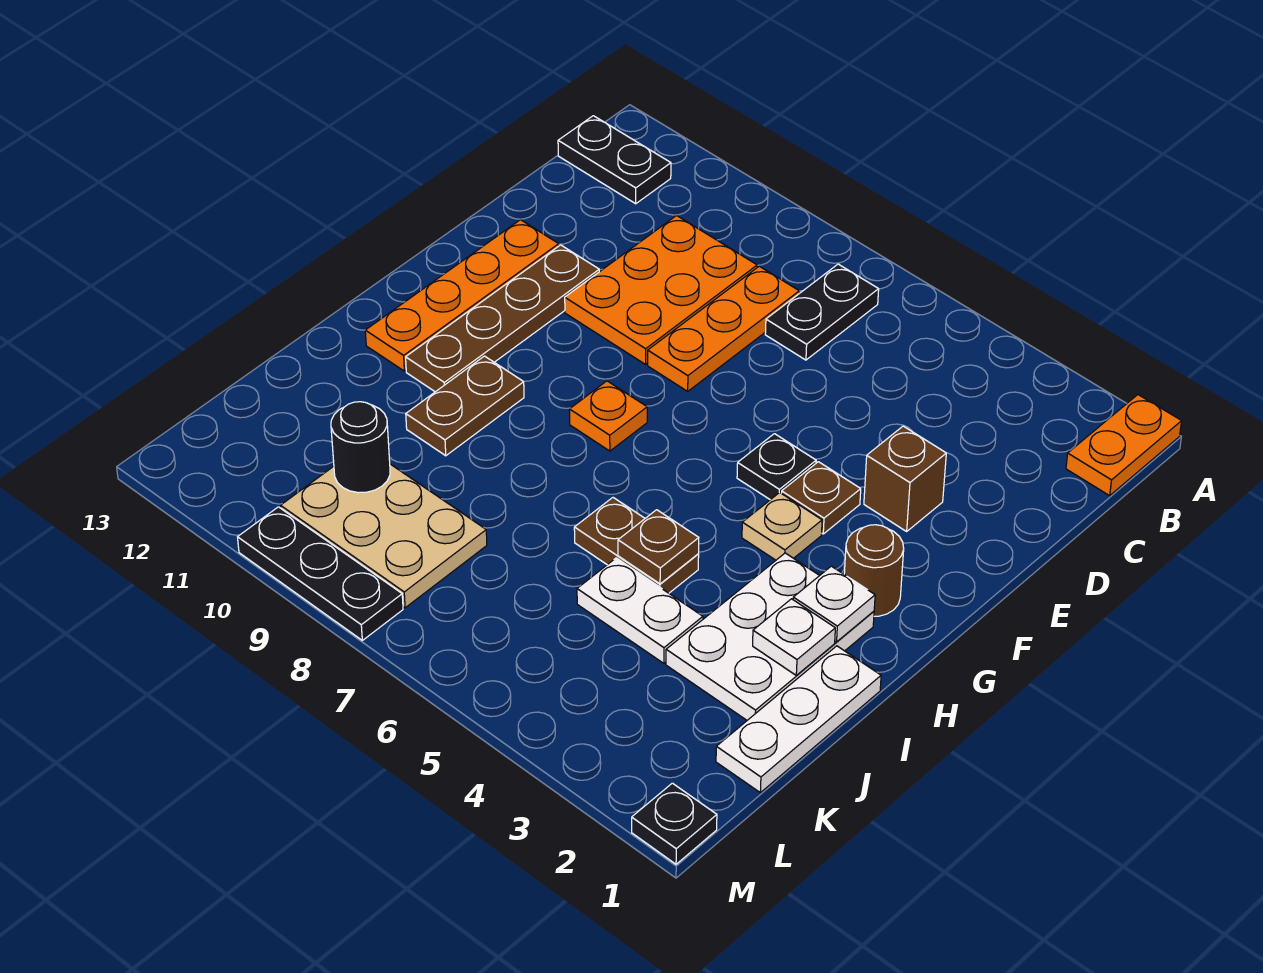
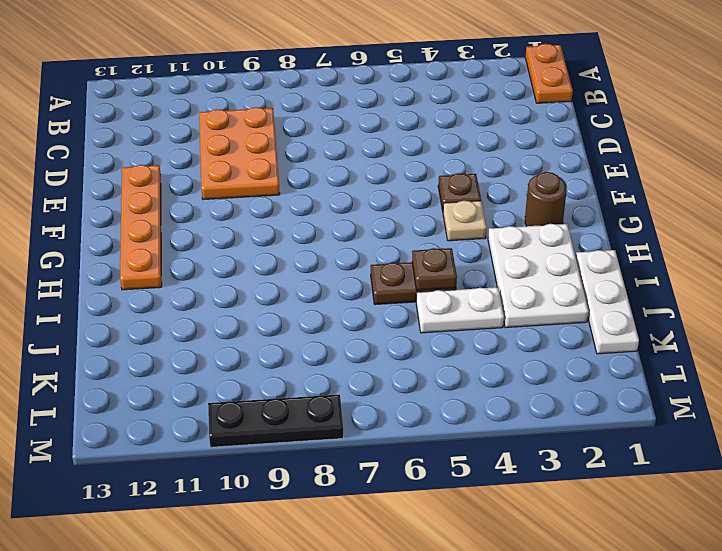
none -> black plate B7:C7 level 1
none -> black plate B12:B13 level 1
none -> orange plate C8:E8 level 1

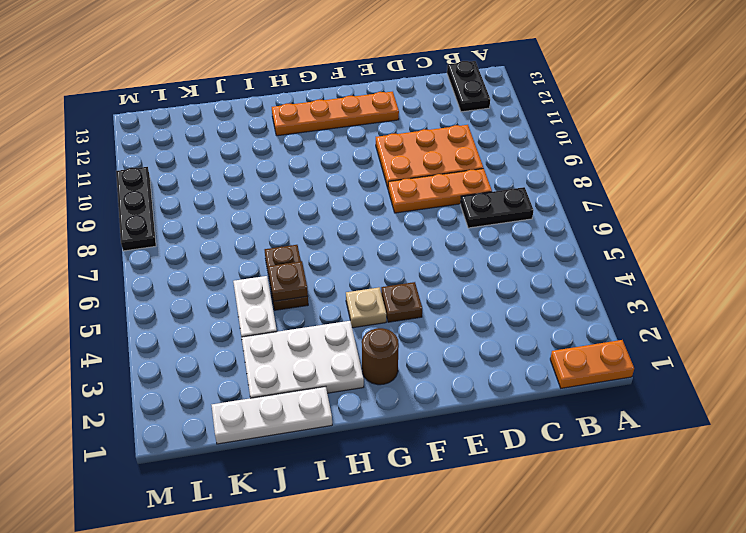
none -> brown brick E3 level 1
none -> brown plate E11:H11 level 1
none -> black plate F5 level 1

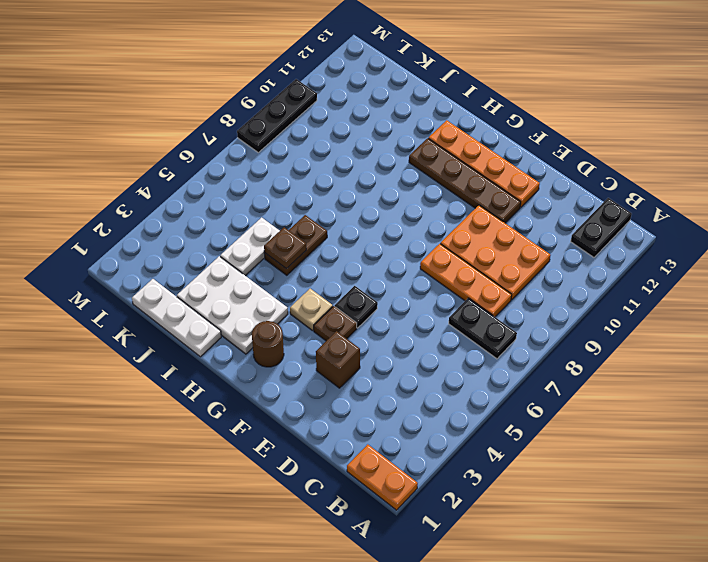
none -> orange plate G8 level 1
none -> brown plate H10:I10 level 1
none -> tan plate K8:L10 level 1

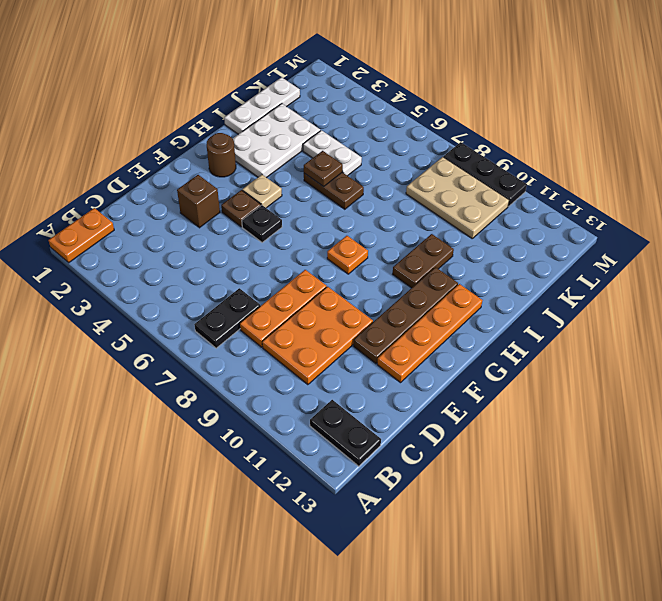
none -> black plate M1 level 1
none -> white plate H2 level 2
none -> white plate I2 level 2

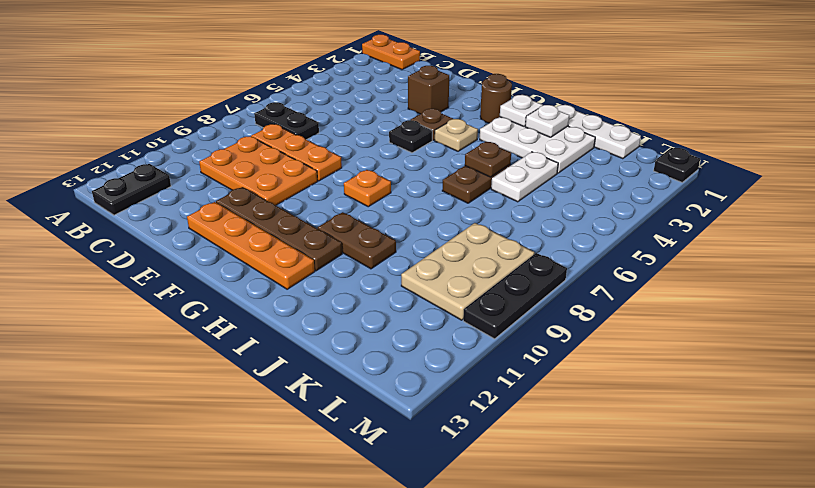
none -> black round brick K10 level 2

